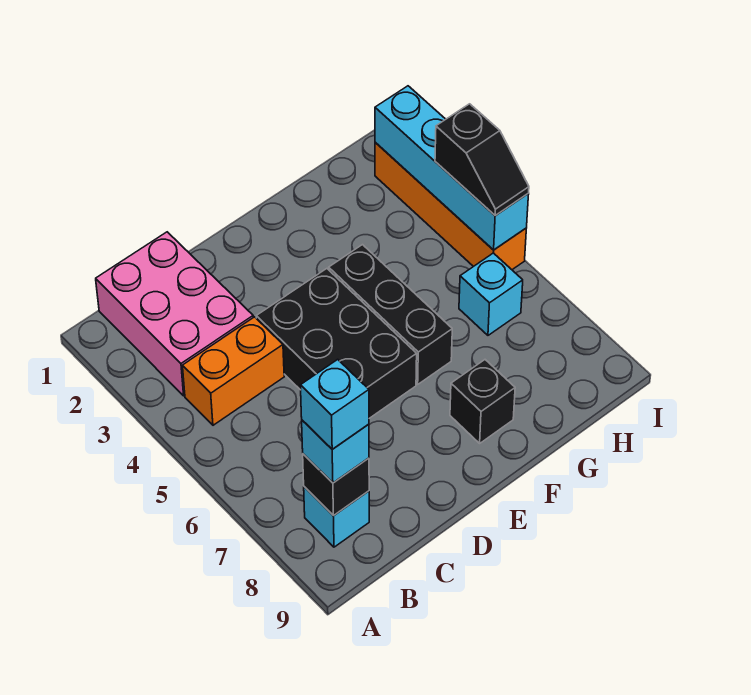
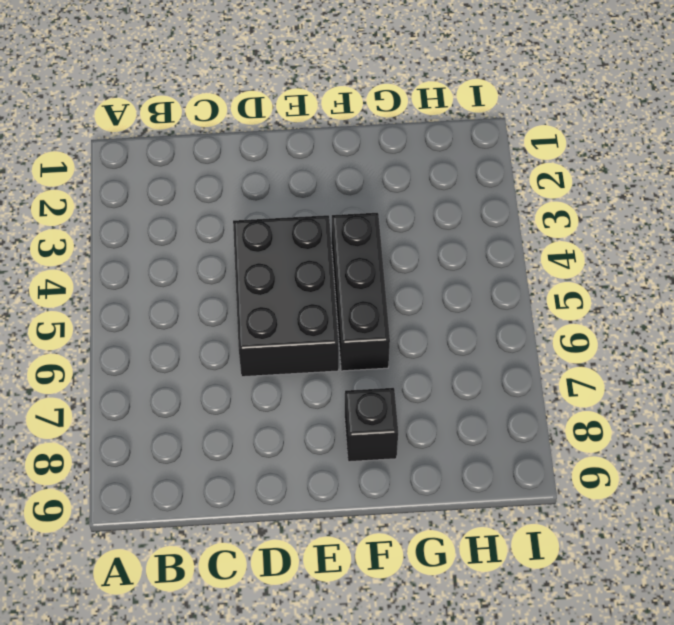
none -> pink brick B1:C3 level 1
none -> orange brick B4:C4 level 1
none -> cyan brick B8 level 1

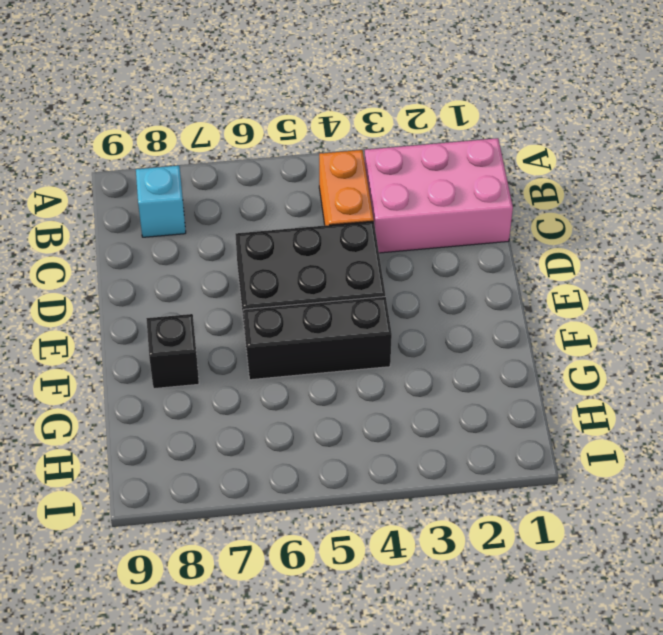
none -> cyan brick H6 level 1
none -> orange brick I2:I5 level 1
none -> black brick B8 level 2

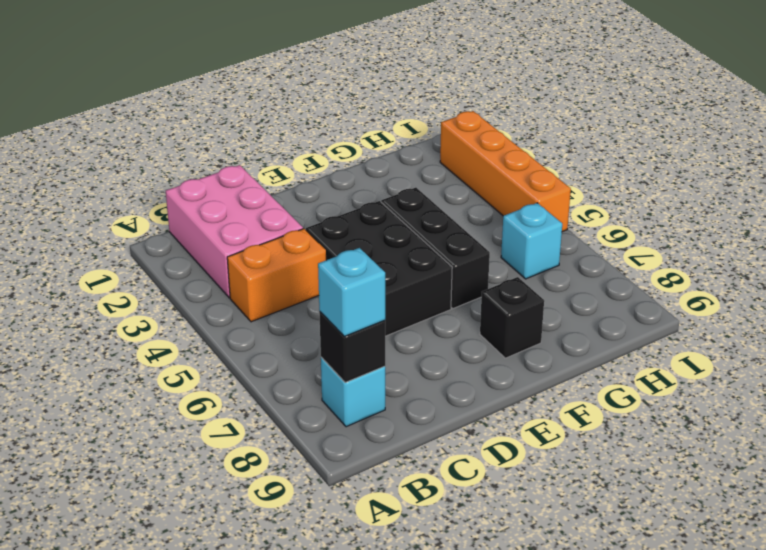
none -> cyan brick I2:I5 level 2
none -> black slope I4:I5 level 3 top 4
none -> cyan brick B8 level 4

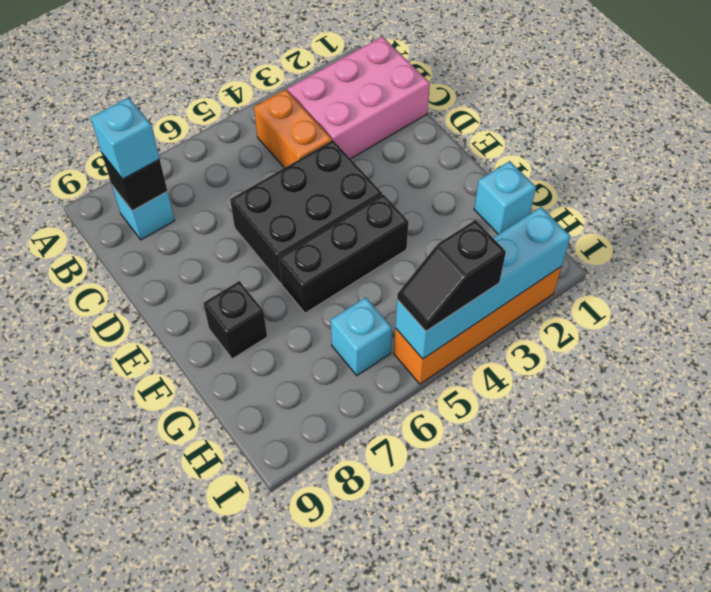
cyan brick G1 level 1 -> cyan brick B8 level 4

